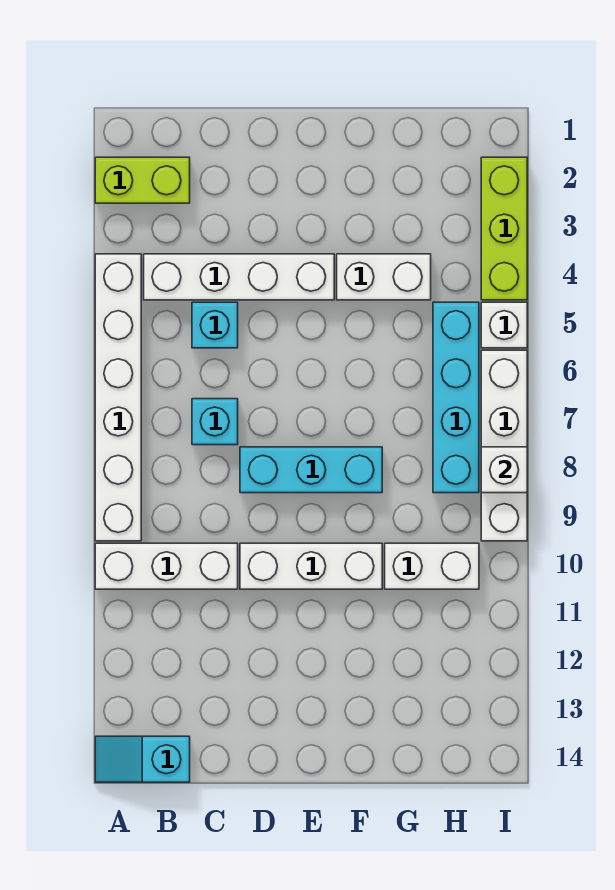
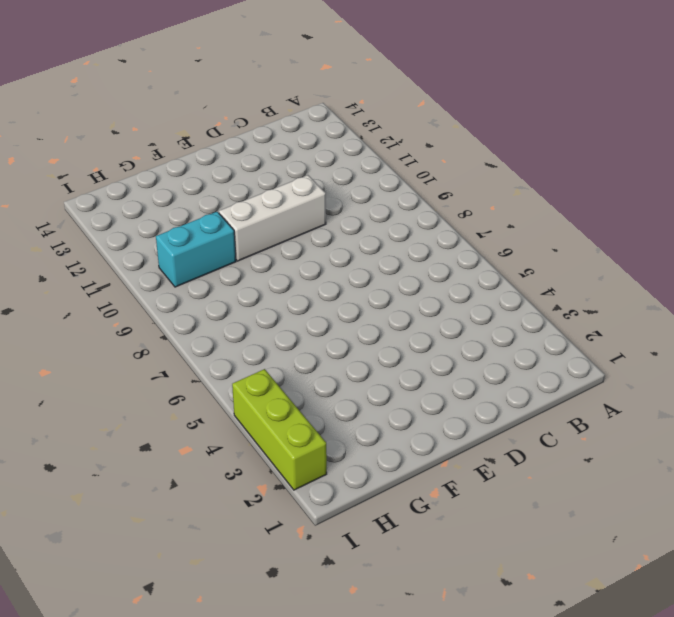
cyan brick G10:H10 level 1 -> white brick G10:H10 level 1
none -> lime brick A2:B2 level 1
none -> white brick A4:A9 level 1
none -> white brick A10:C10 level 1

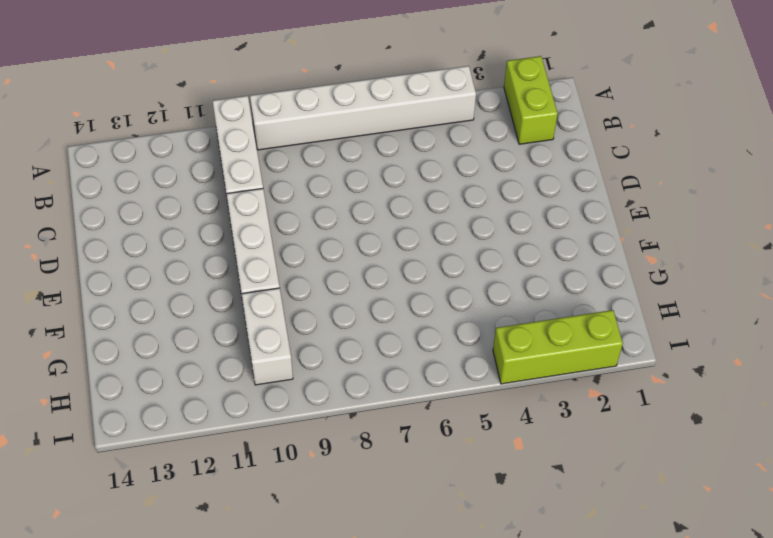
none -> cyan slope A14:B14 level 1 top B
none -> white brick B4:E4 level 1
none -> cyan brick C5 level 1

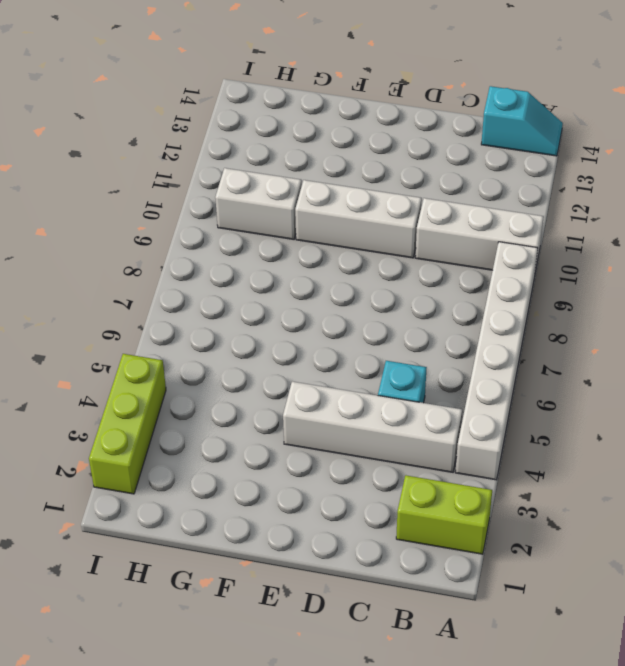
none -> cyan brick C7 level 1
none -> cyan brick D8:F8 level 1
none -> white brick F4:G4 level 1

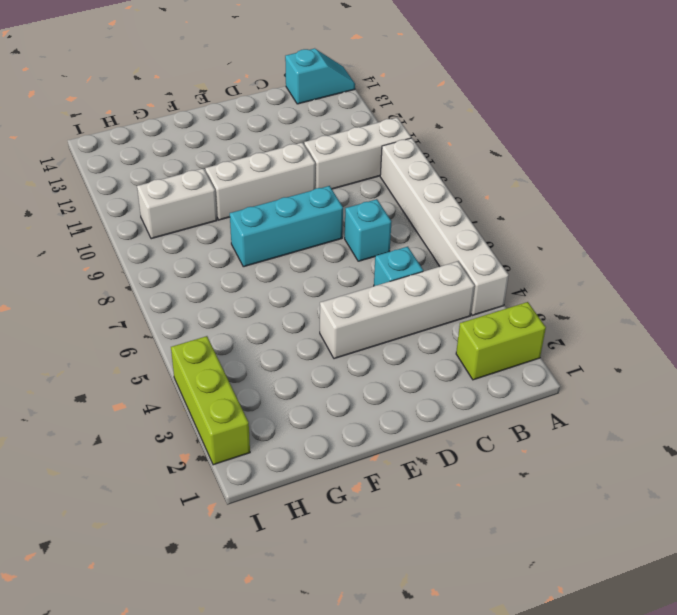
none -> white brick F4:G4 level 1
none -> cyan brick H5:H8 level 1
none -> white brick I5 level 1

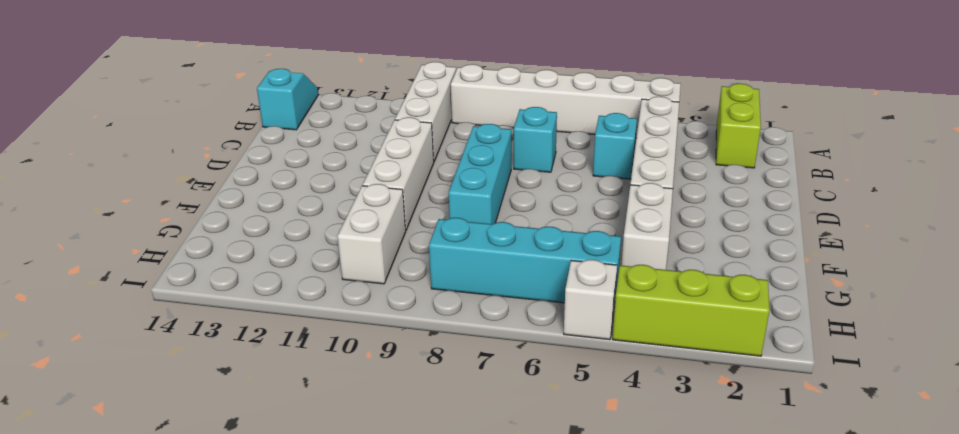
none -> white brick I6:I9 level 1
none -> white brick I8 level 2

